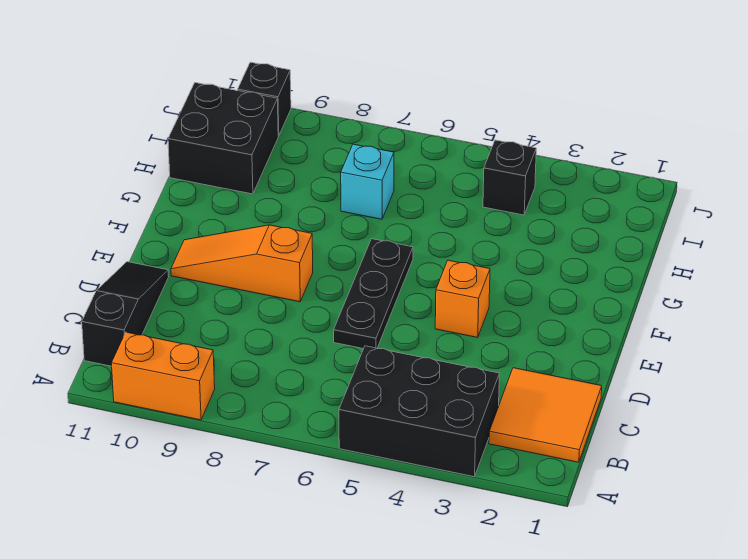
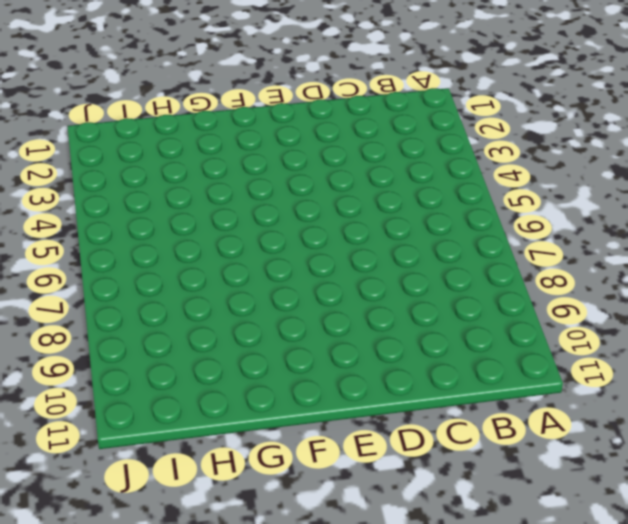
none -> black brick A3:B5 level 1
none -> orange brick A9:A10 level 1

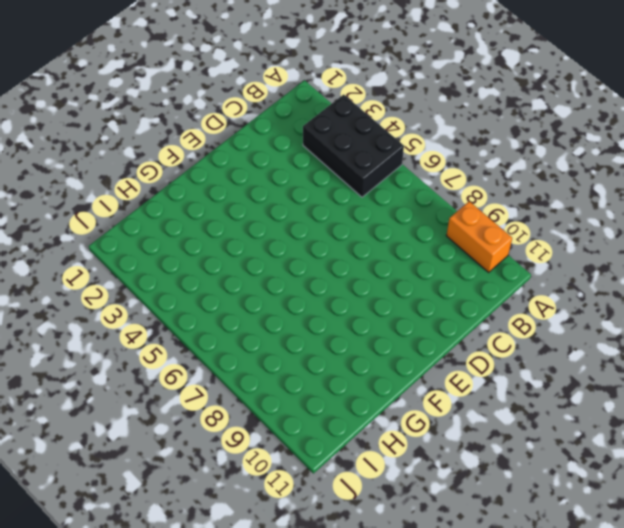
none -> orange tile B1:C2 level 1
none -> black slope B11:D11 level 1 top B

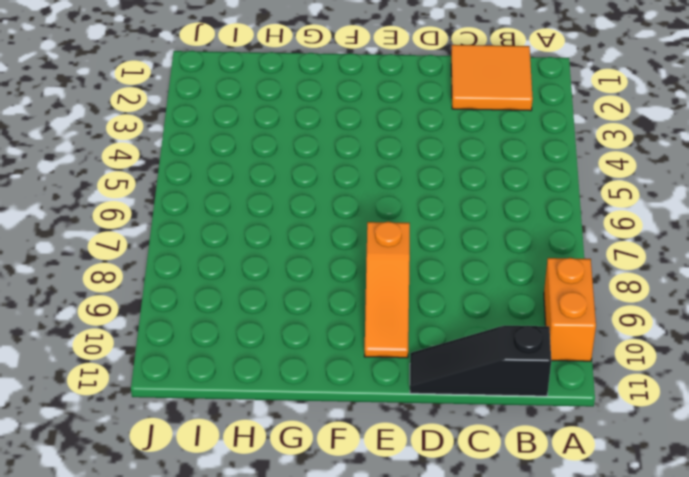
none -> black brick A3:B5 level 1
none -> black plate D6:F6 level 1

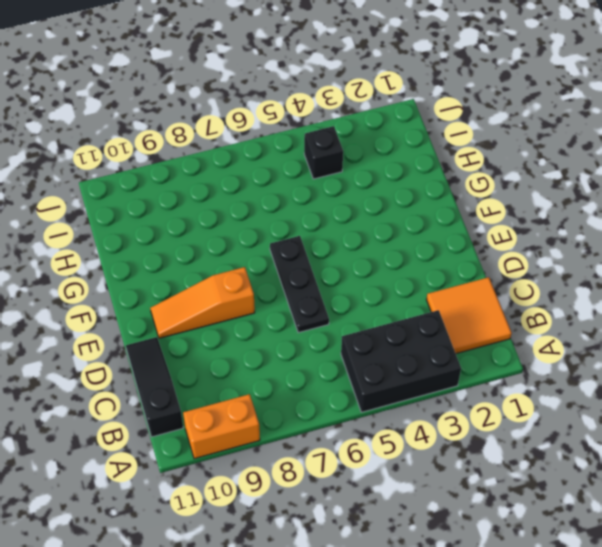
none -> orange brick E4 level 1
none -> cyan brick H7 level 1

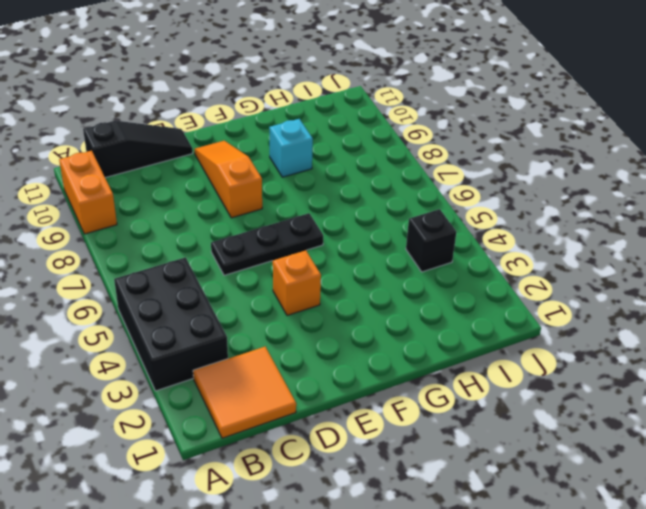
cyan brick G9 level 1 -> cyan brick H7 level 1
none -> black brick H10:I11 level 1
none -> black brick J10 level 1

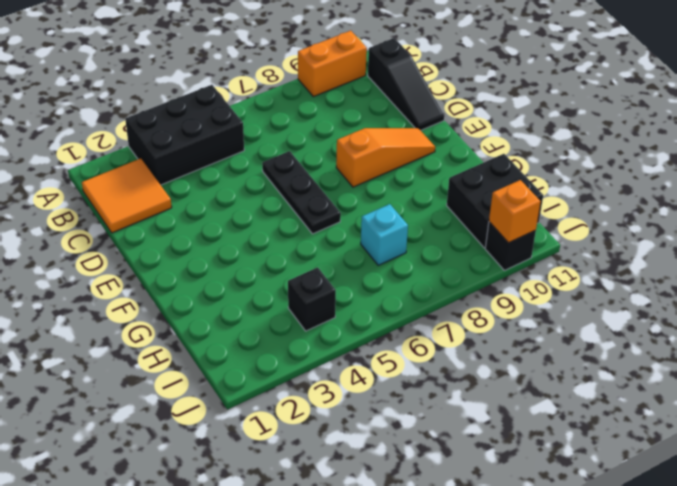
orange brick J10 level 2 -> orange brick E4 level 1

